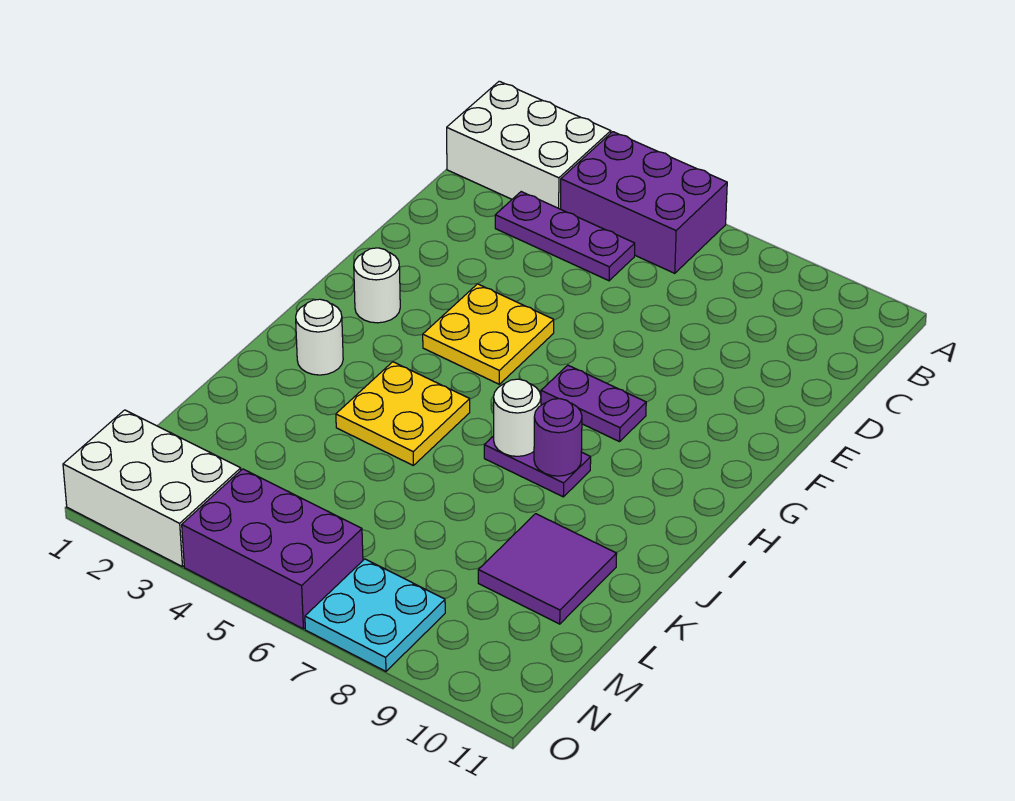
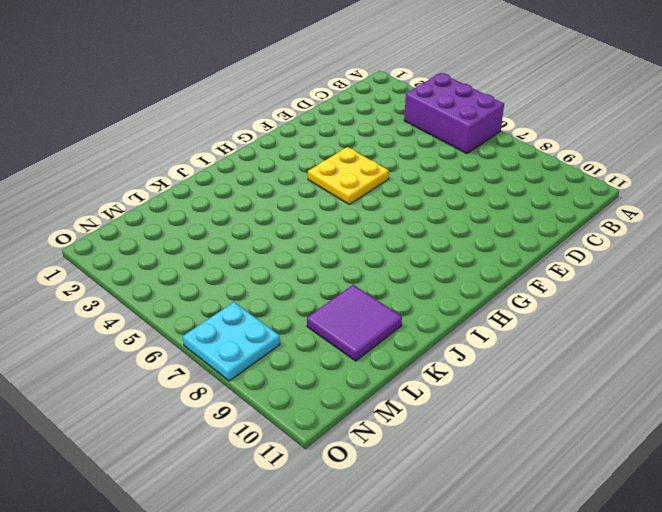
none -> white brick A1:B3 level 1
none -> purple plate C3:C5 level 1
none -> white round brick G2 level 1

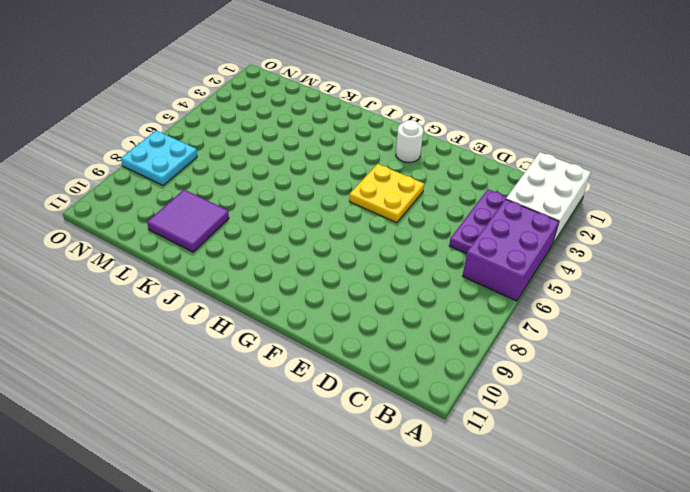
none -> purple plate G7:G8 level 1
none -> white round brick I2 level 1
none -> yellow plate I4:J5 level 1

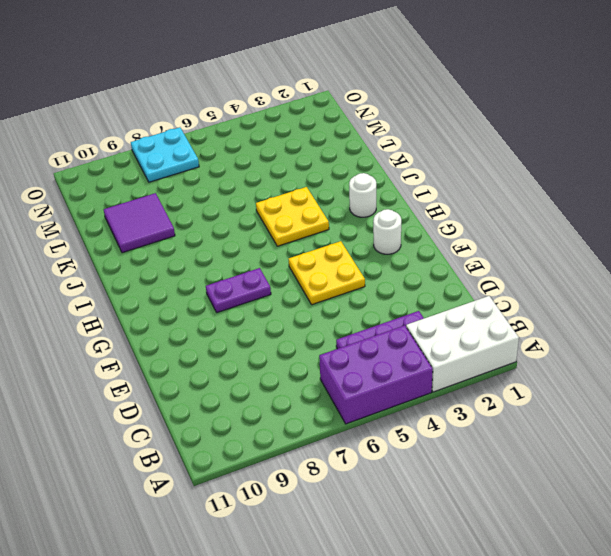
none -> purple plate I7:I8 level 1
none -> white brick N1:O3 level 1
none -> purple brick N4:O6 level 1

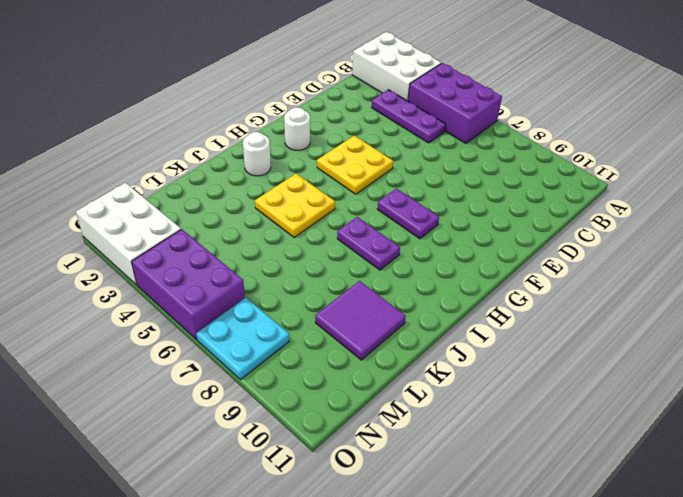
none -> white round brick I7 level 2
none -> purple round brick I8 level 2

